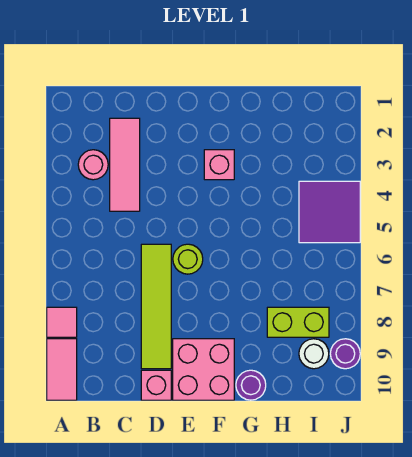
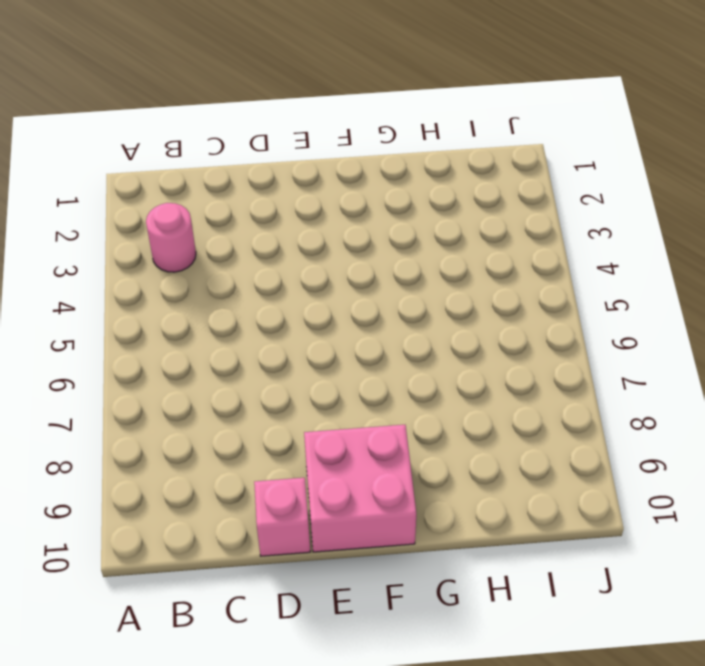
none -> pink tile A8 level 1
none -> pink tile A9:A10 level 1
none -> pink tile C2:C4 level 1

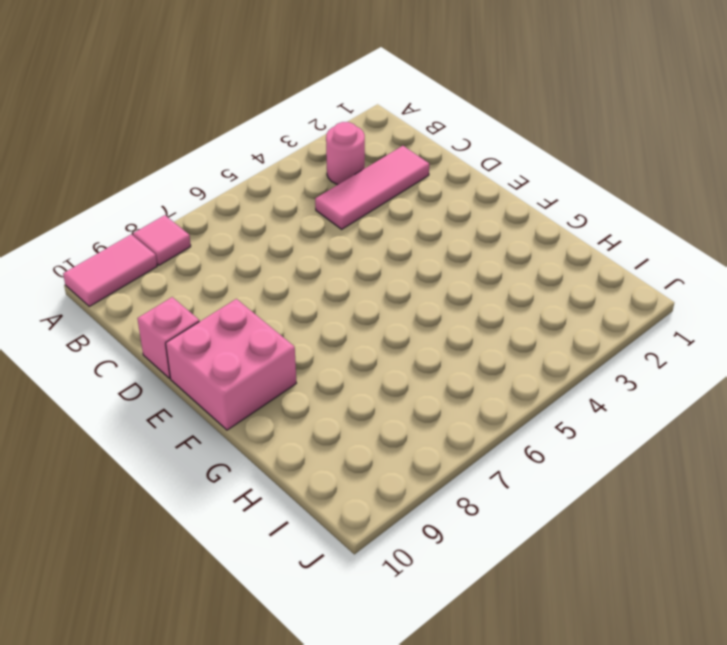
none -> lime tile D6:D9 level 1
none -> lime round brick E6 level 1
none -> pink brick F3 level 1

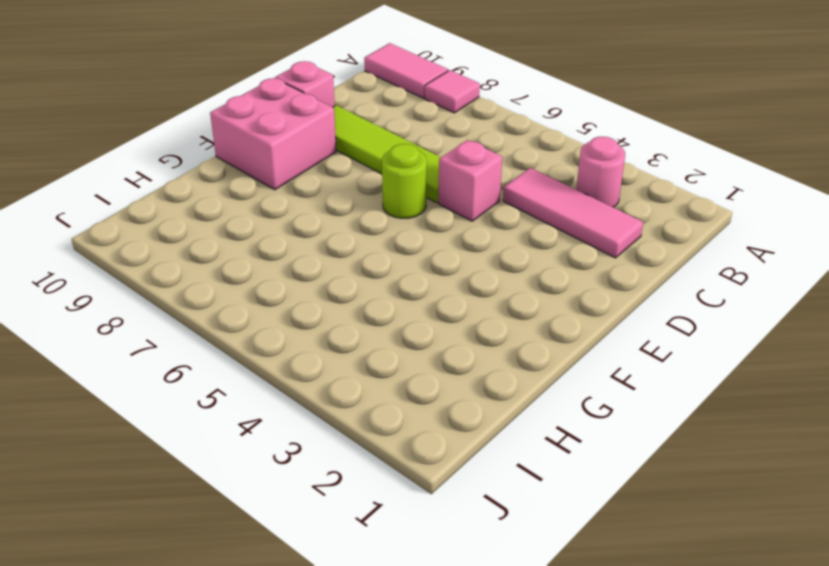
pink brick D5 level 1 -> pink brick F3 level 1
none -> purple round brick G10 level 1
none -> lime brick H8:I8 level 1
none -> purple tile I4:J5 level 1

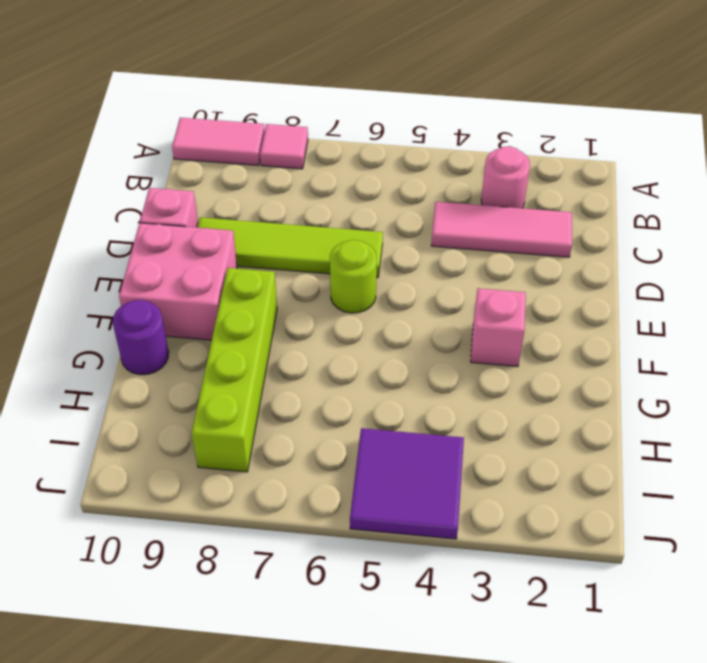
lime brick F8:I8 level 1 -> lime brick H8:I8 level 1
none -> white round brick I9 level 1
none -> purple round brick J9 level 1

